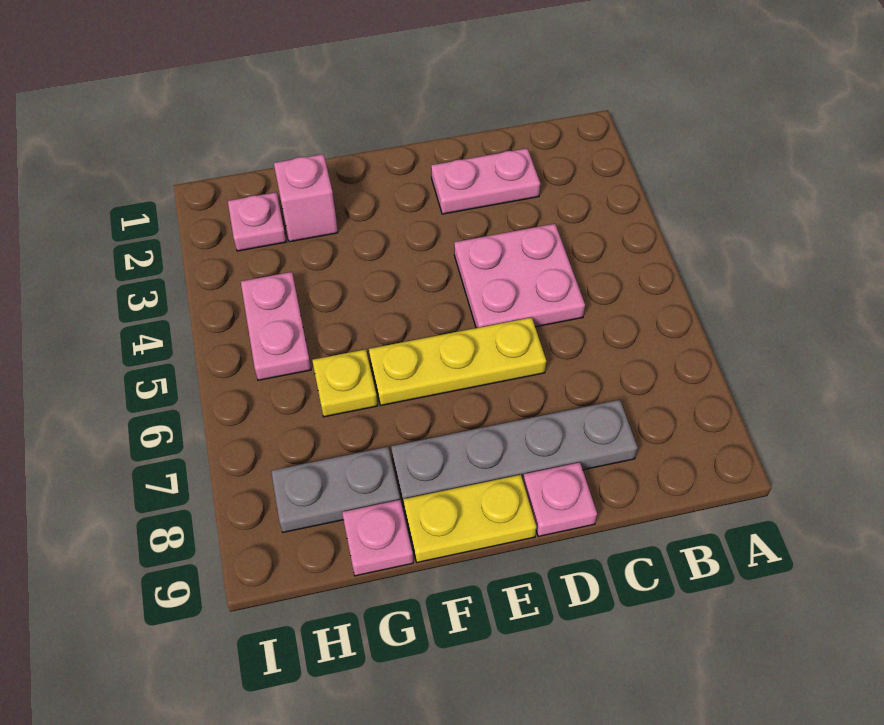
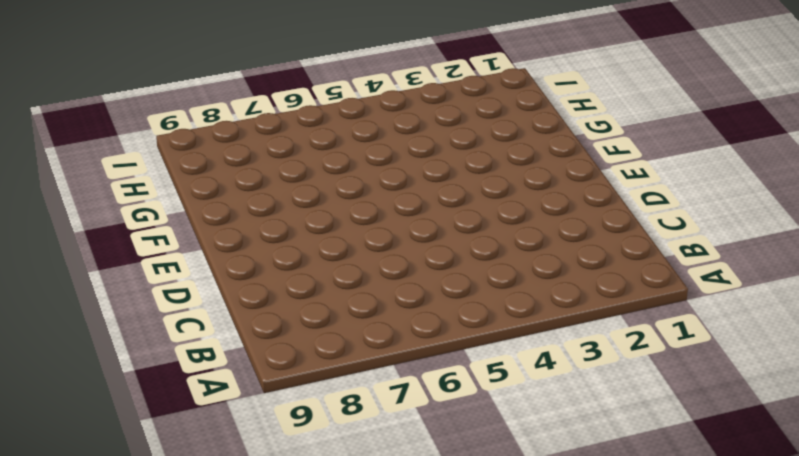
none -> pink plate C2:D2 level 1
none -> pink plate C4:D5 level 1
none -> grey plate C8:F8 level 1

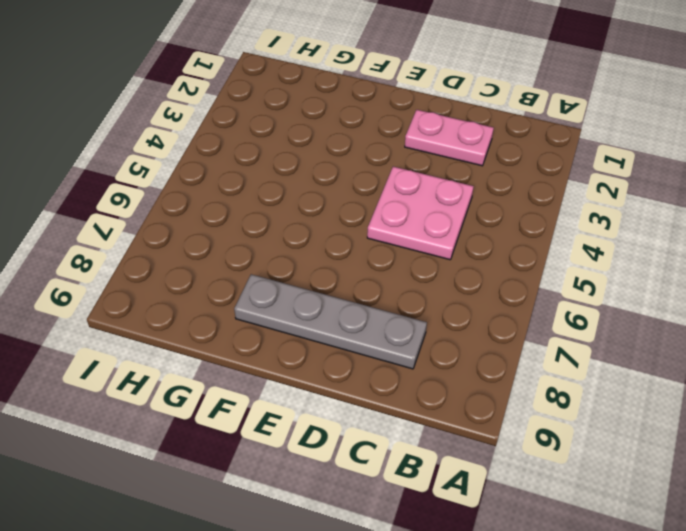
none -> yellow plate D6:F6 level 1
none -> pink plate D9 level 1
none -> yellow plate E9:F9 level 1

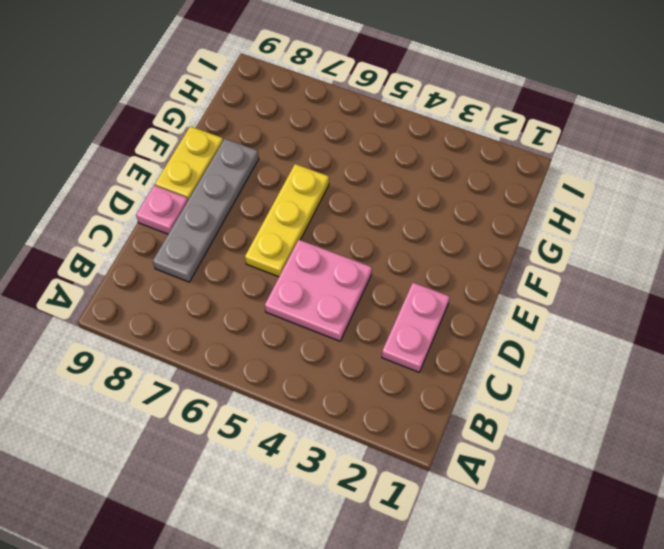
none -> pink brick G2 level 1
none -> yellow plate G6 level 1
none -> grey plate G8:H8 level 1

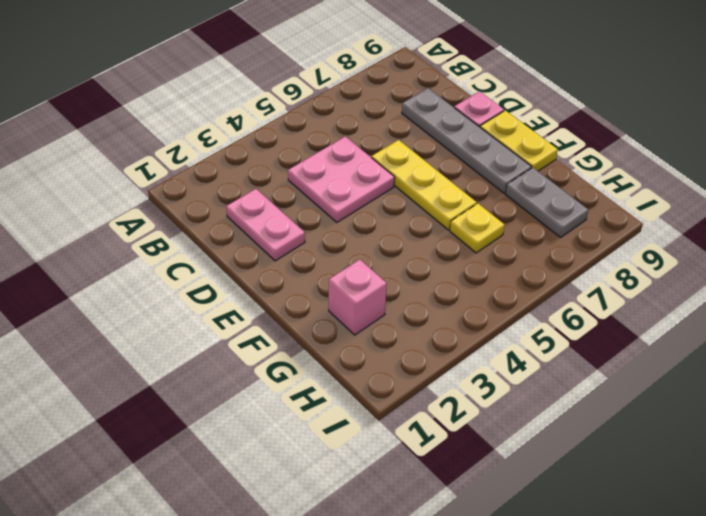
none -> pink plate G9 level 1
none -> pink plate H2 level 1
none -> pink plate H4:H5 level 1

